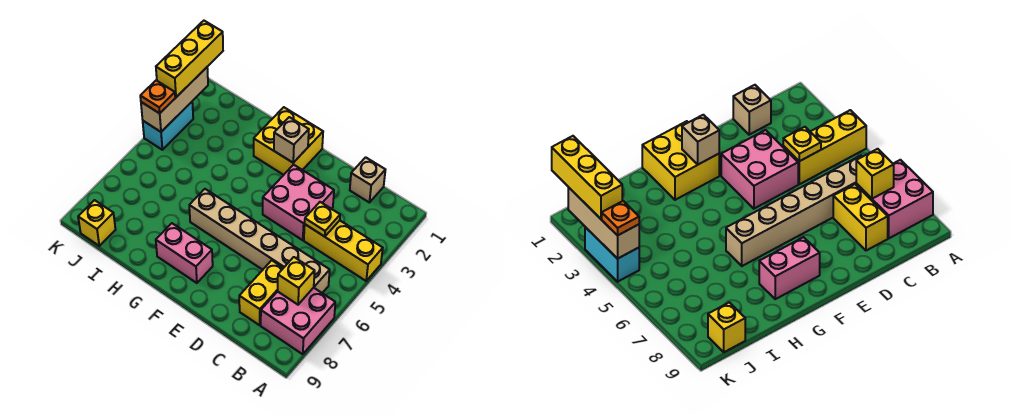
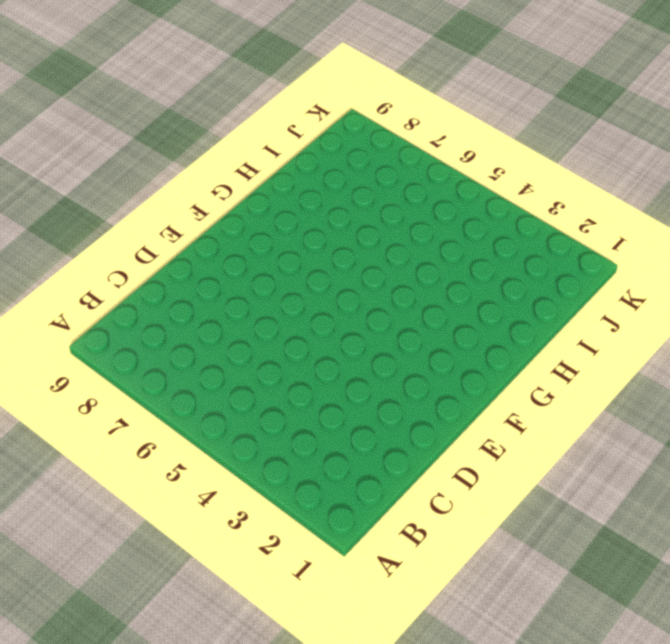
none -> yellow brick A4:C4 level 1
none -> pink brick A7:B8 level 1
none -> tan brick B6:G6 level 1

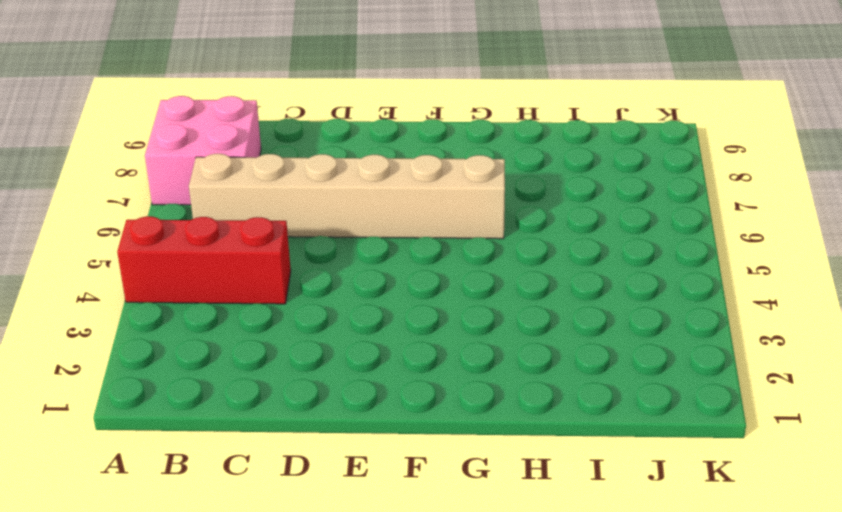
red brick A4:C4 level 1 -> yellow brick A4:C4 level 1
none -> tan brick C1 level 1
none -> yellow brick C7:C8 level 1
none -> pink brick D3:E4 level 1

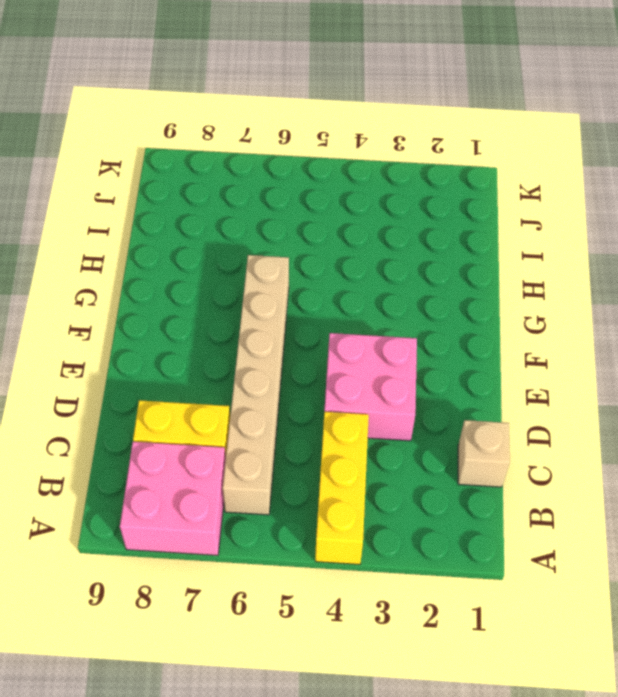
none -> yellow brick F1:G2 level 1
none -> pink brick F8:G8 level 1
none -> yellow brick J9 level 1

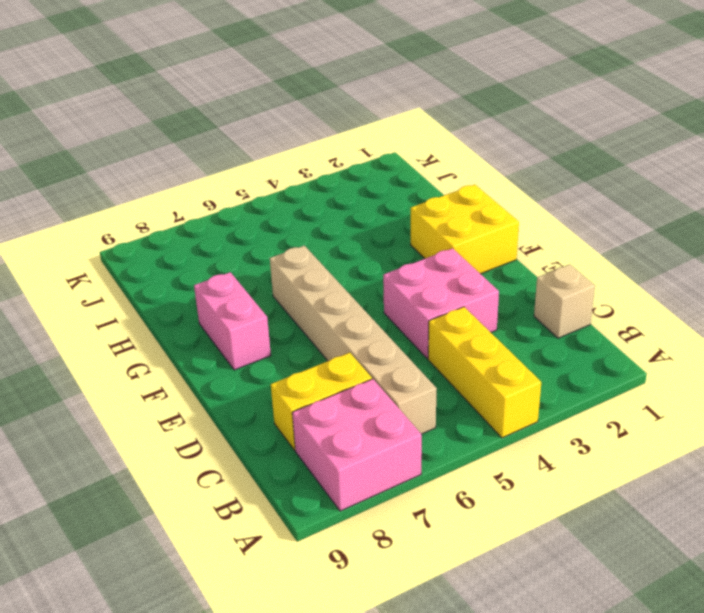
none -> yellow brick J9 level 1
none -> cyan brick K3:K4 level 1
none -> yellow brick B7 level 2

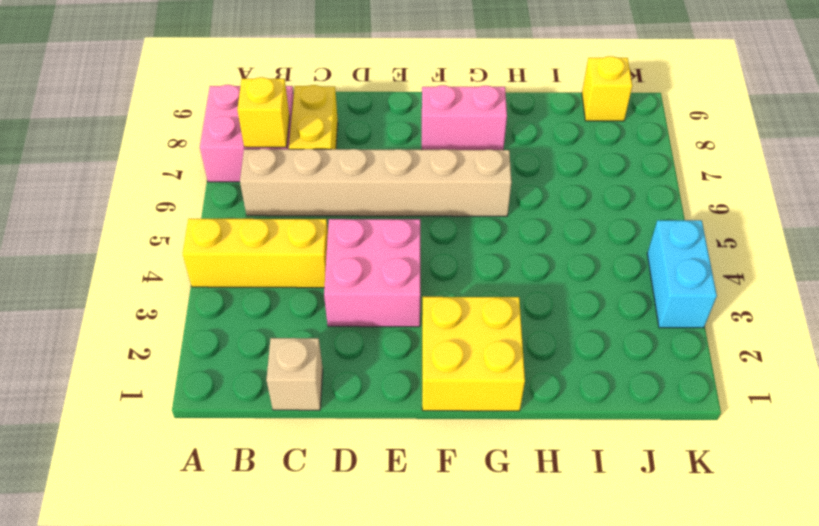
none -> yellow plate C4 level 2
none -> tan brick F2 level 2
none -> tan brick K2:K4 level 2

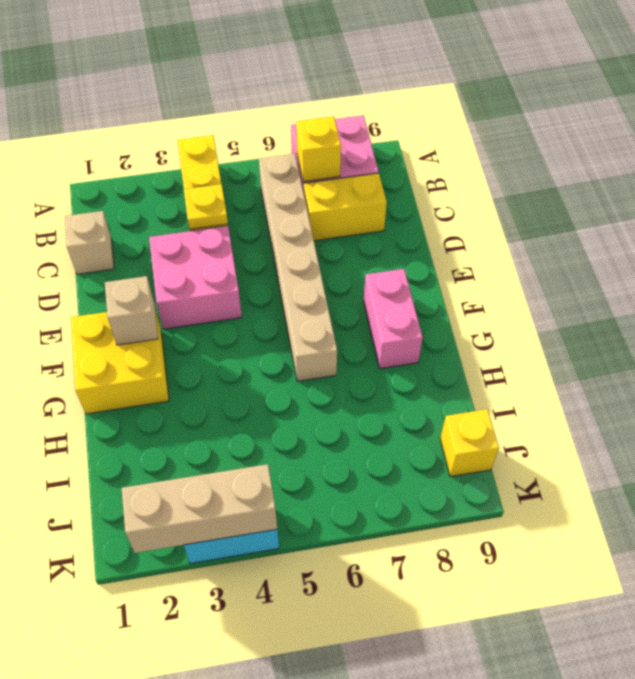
none -> yellow brick K1:K3 level 3
none -> orange plate K4 level 3

